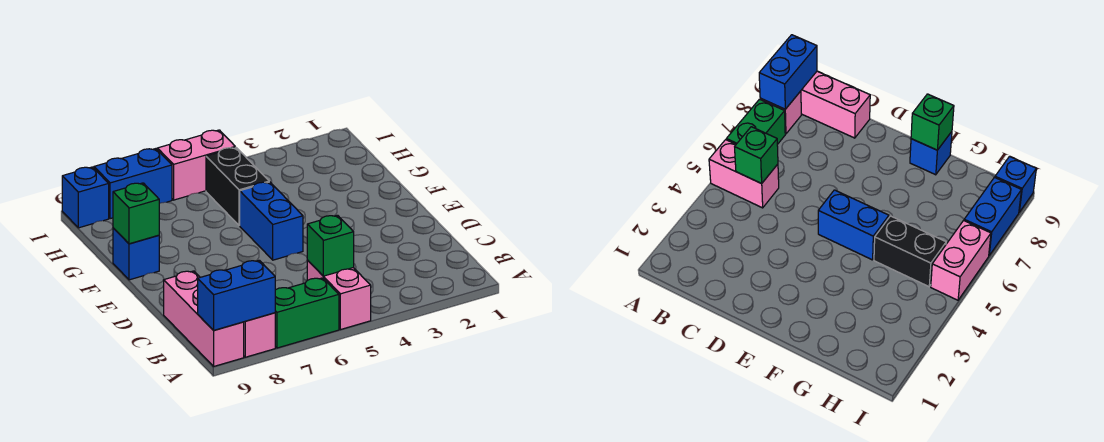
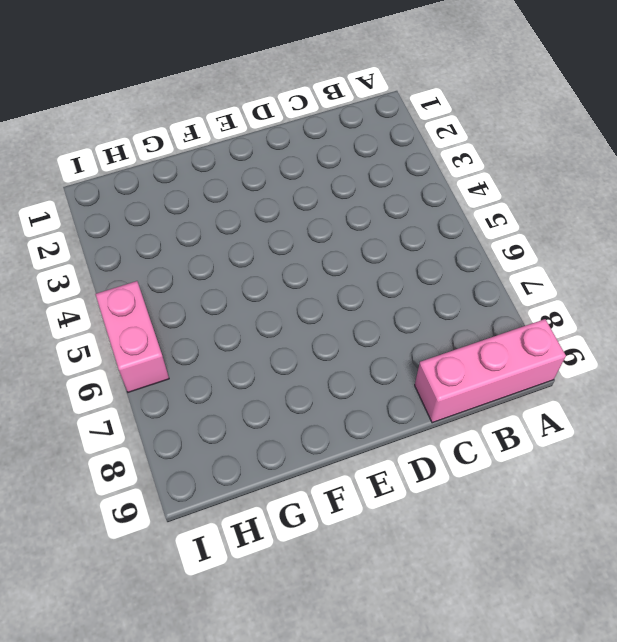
none -> pink brick A5:B5 level 1
none -> green brick A6:A7 level 1
none -> pink brick A8 level 1

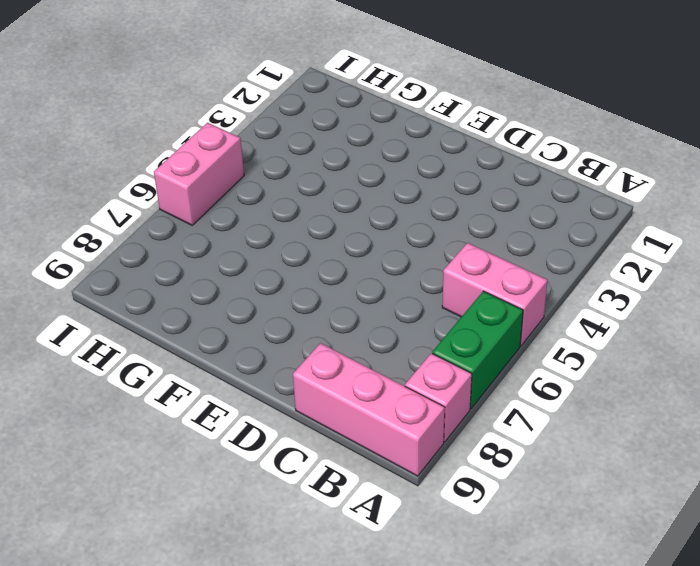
none -> blue brick E5:F5 level 1
none -> blue brick F9 level 1
none -> black brick G5:H5 level 1

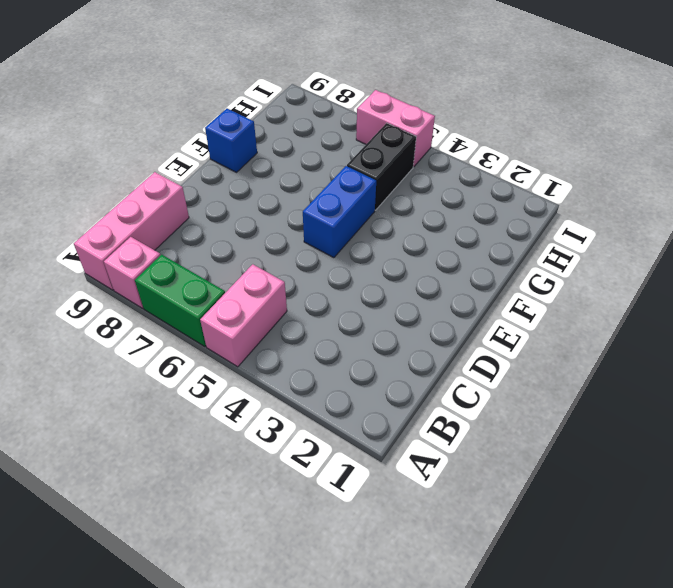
none -> blue brick I7:I8 level 1
none -> blue brick I9 level 1
none -> blue brick A8:A9 level 2

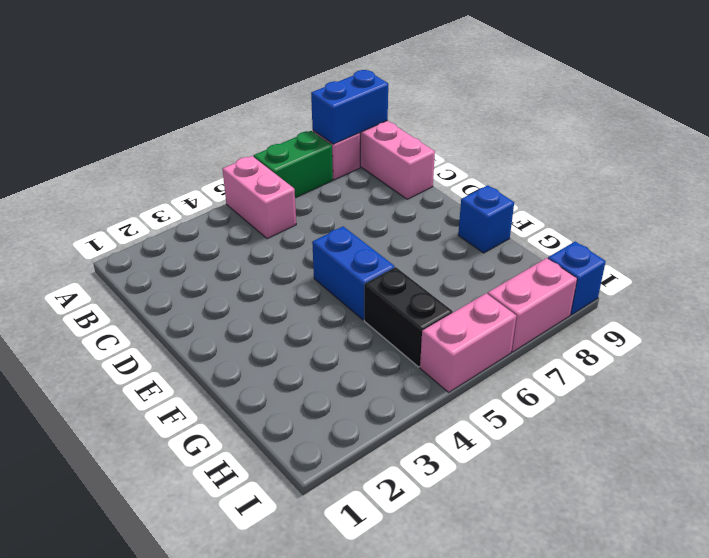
pink brick I7:I8 level 1 -> blue brick I7:I8 level 1
none -> green brick B5 level 2
none -> green brick F9 level 2

